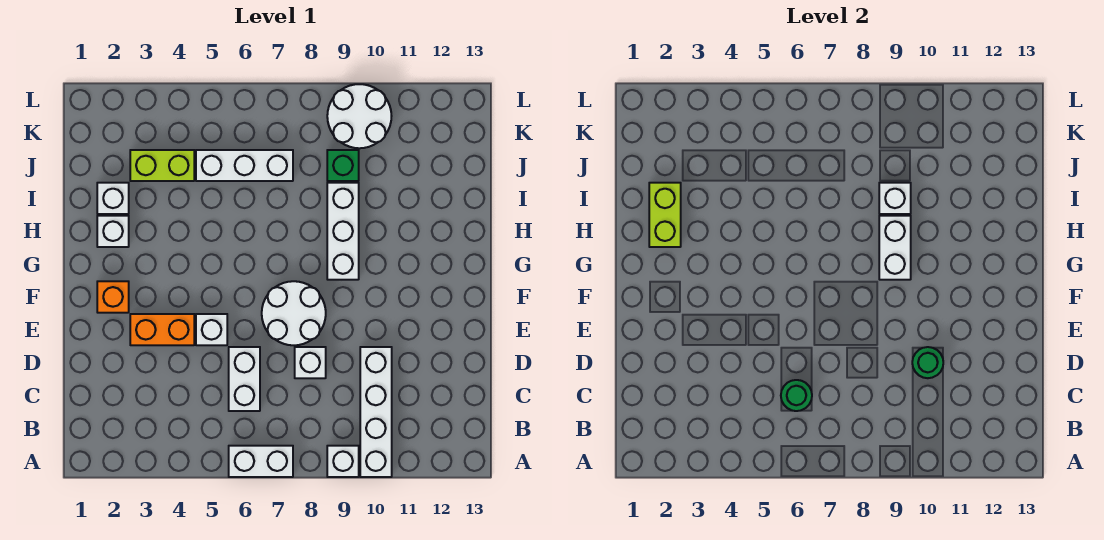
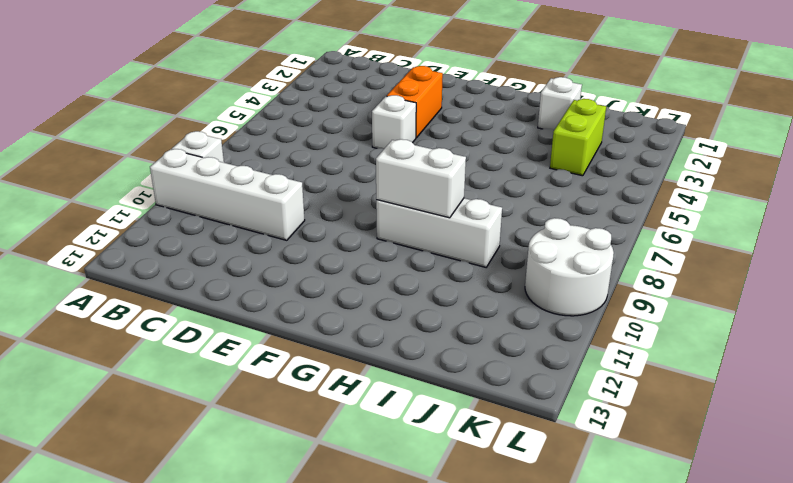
none -> white brick A6:A7 level 1
none -> white brick C6:D6 level 1
none -> white brick D8 level 1

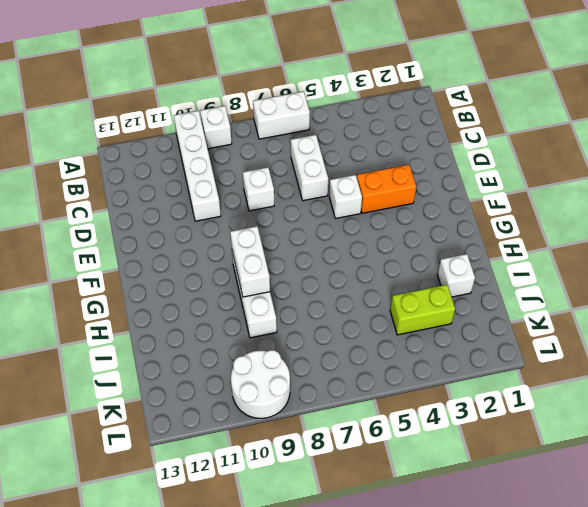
none -> white round brick E7:F8 level 1
none -> orange brick F2 level 1
none -> white brick H2 level 1

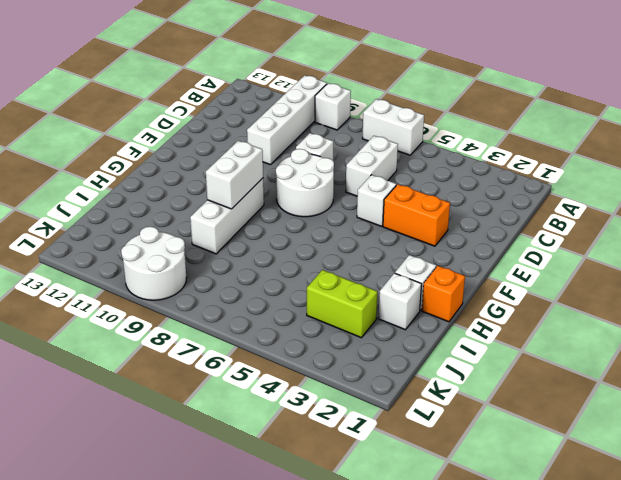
orange brick H1 level 1 -> orange brick F2 level 1
none -> white brick J5:J7 level 1
none -> green brick J9 level 1
none -> green round brick C6 level 2

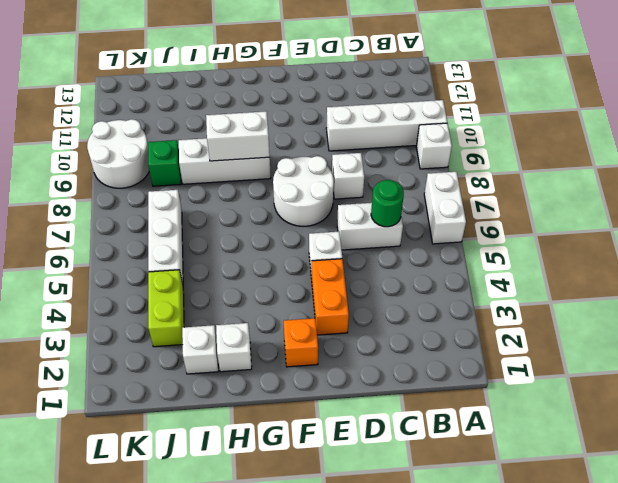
none -> green round brick D10 level 2
none -> lime brick H2:I2 level 2
none -> white brick I9 level 2

